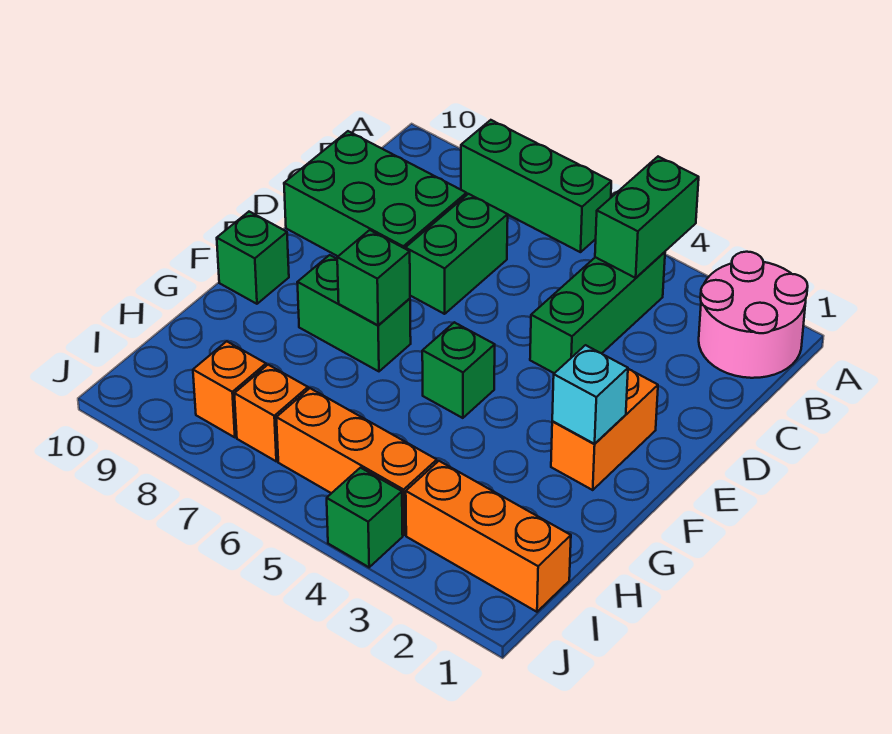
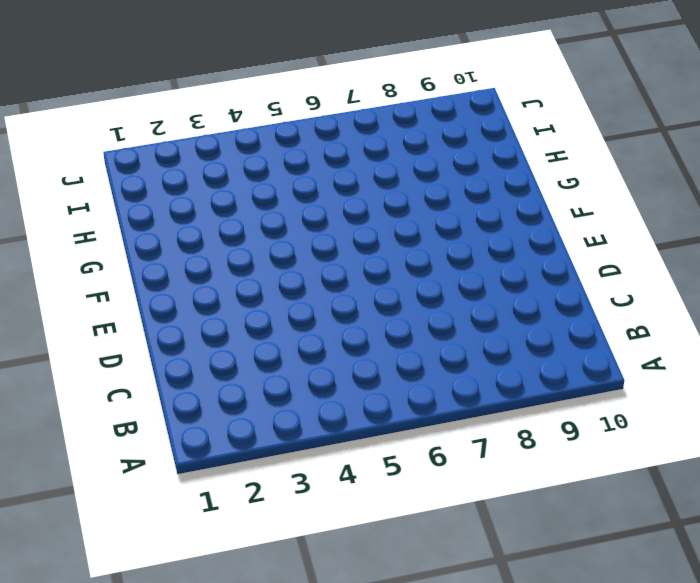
none -> pink round brick A1:B2 level 1
none -> green brick A6:A8 level 1
none -> green brick B4:D4 level 1

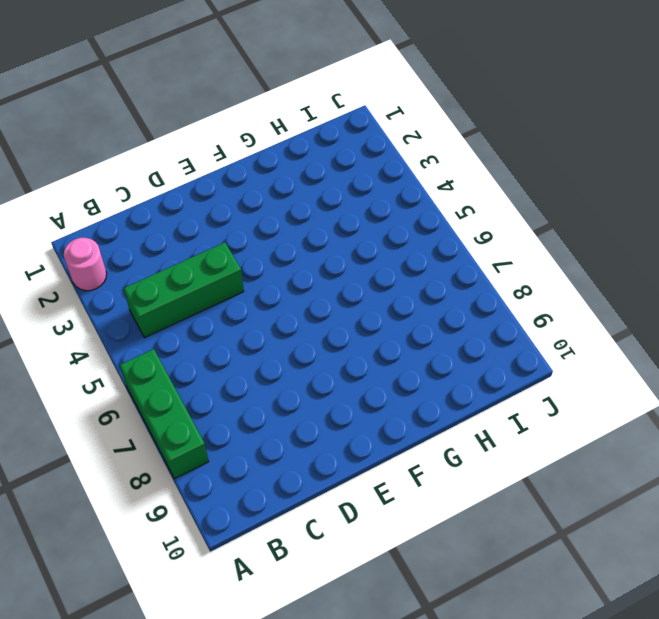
pink round brick A2 level 1 -> pink round brick A1:B2 level 1
none -> green brick C7:D7 level 1
none -> green brick C8:D10 level 1
none -> orange brick E2:F2 level 1

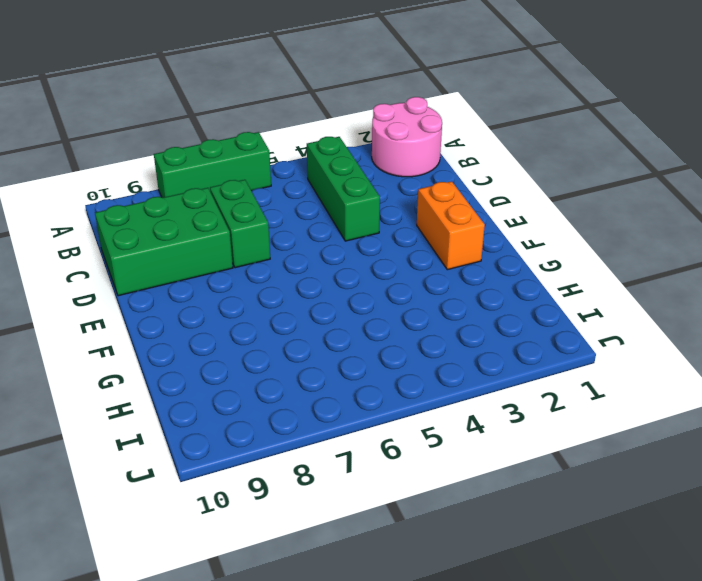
none -> green brick F5 level 1
none -> green brick F7:F8 level 1
none -> green brick F10 level 1

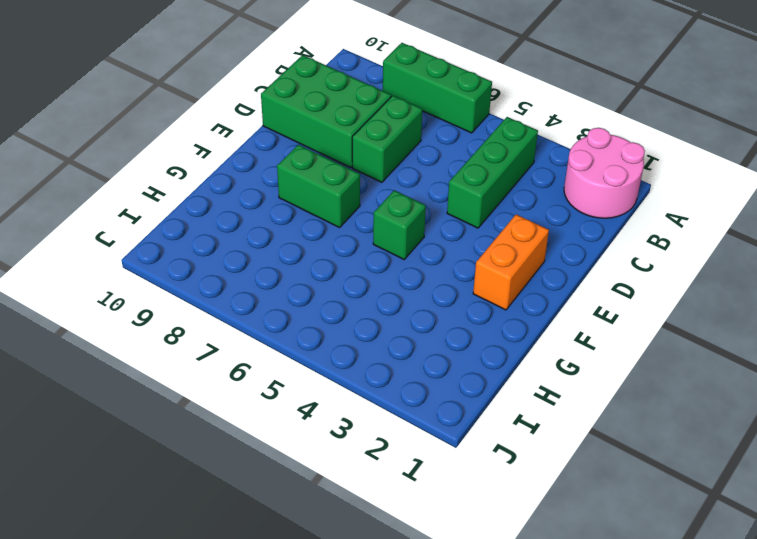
none -> green brick F10 level 1
none -> orange brick I1:I3 level 1
none -> orange brick I4:I6 level 1

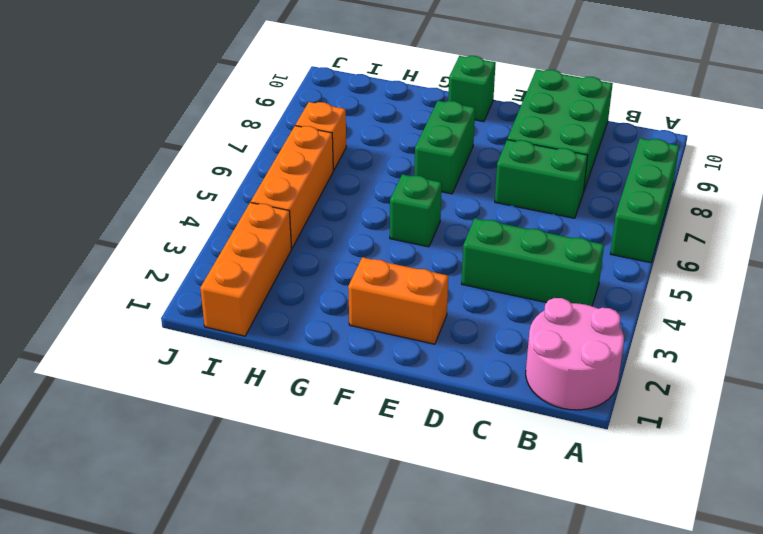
none -> orange brick I8 level 1
none -> green brick J4 level 1
none -> green brick A4:B4 level 2

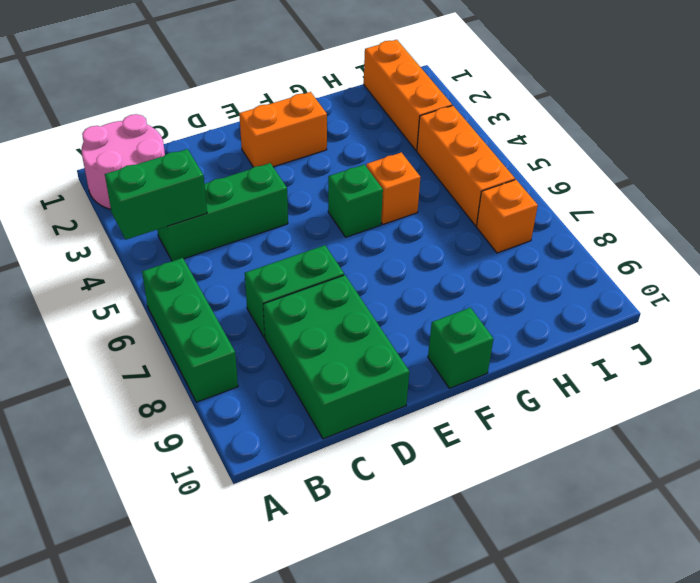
orange brick G5 level 1 -> orange brick I8 level 1
none -> green brick F7:F8 level 1
none -> green brick J4 level 1
none -> cyan brick F2 level 2

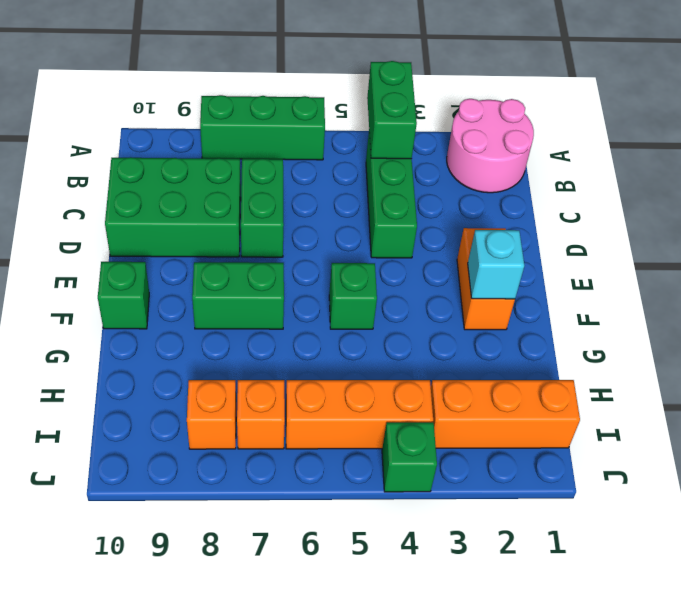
none -> green brick F7 level 2

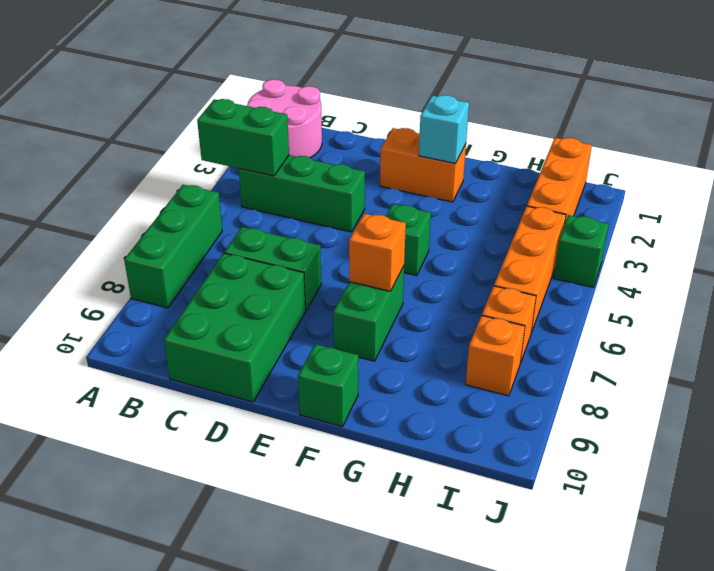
orange brick F7 level 2 -> green brick F7 level 2

